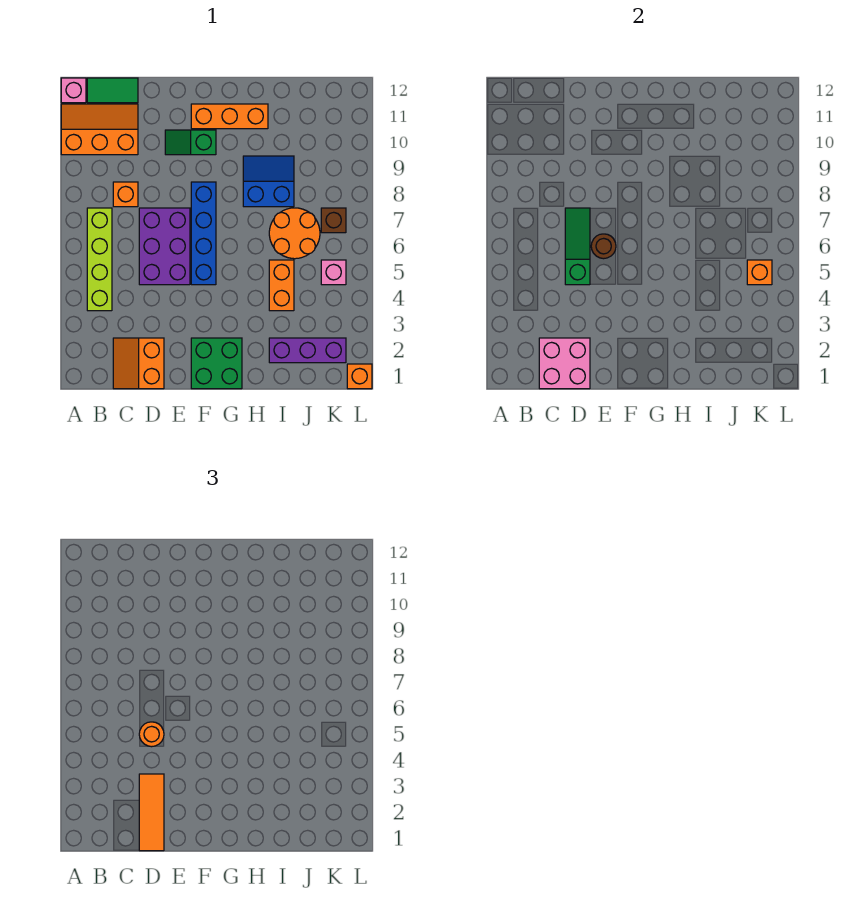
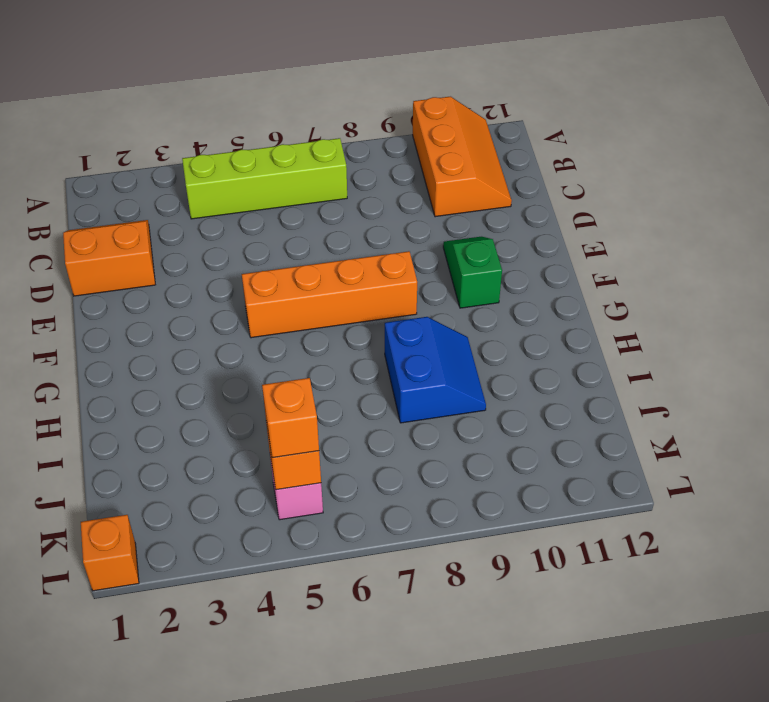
orange brick F5:F8 level 1 -> blue brick F5:F8 level 1
orange brick K5 level 3 -> orange brick C8 level 1
none -> pink brick A12 level 1
none -> green tile B12:C12 level 1
none -> purple brick D5:E7 level 1

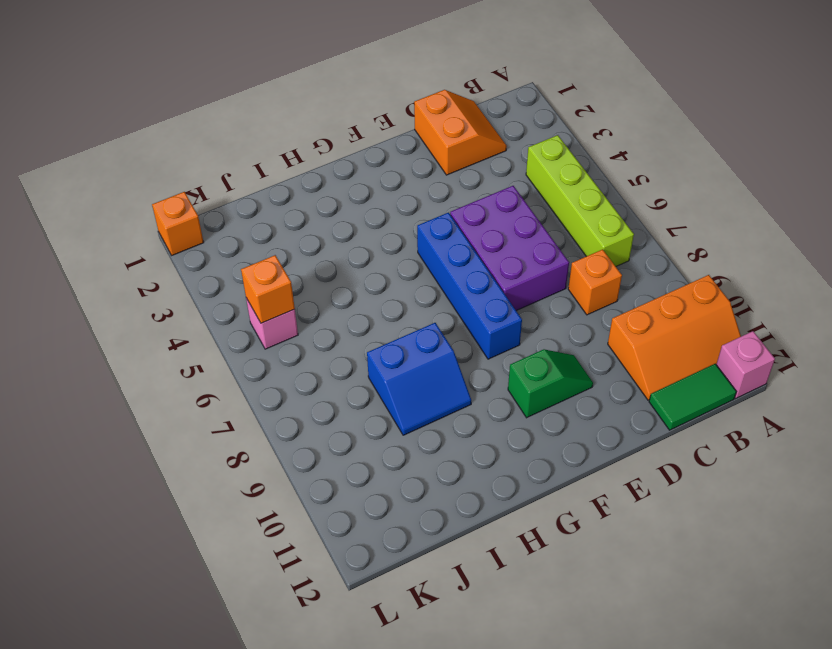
none -> green brick F1:G2 level 1
none -> orange brick F11:H11 level 1
none -> purple brick I2:K2 level 1

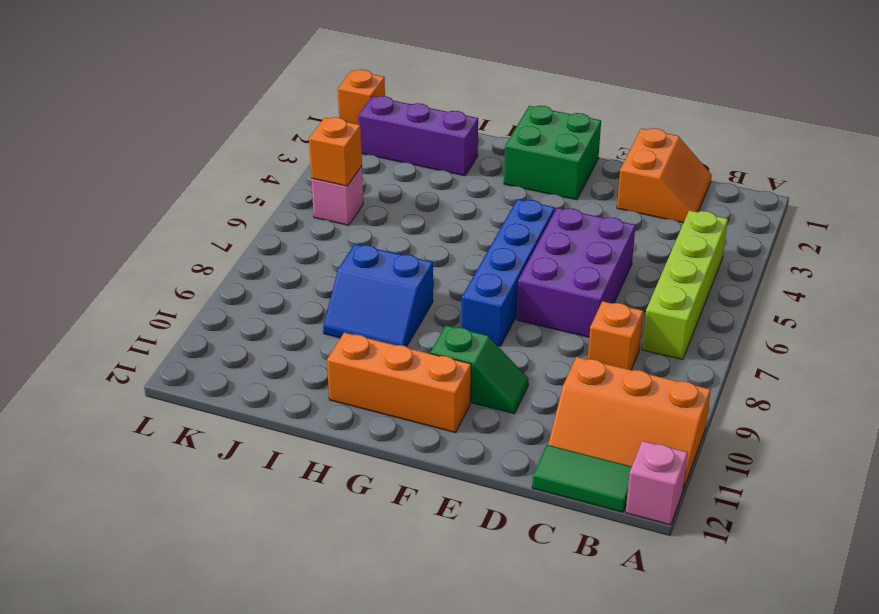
none -> orange brick I4:I5 level 1
none -> orange round brick I6:J7 level 1
none -> brown brick K7 level 1

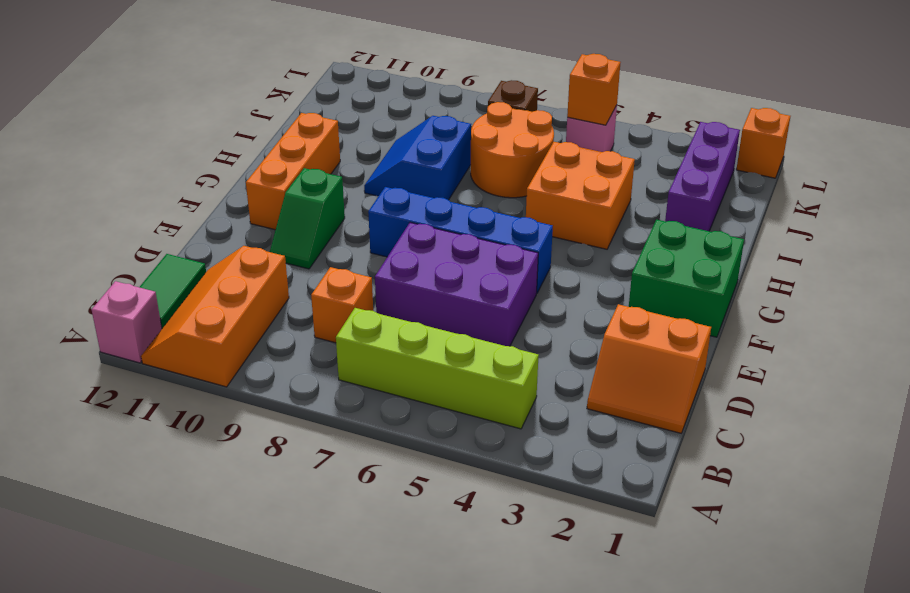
orange brick H4:I5 level 1 -> orange brick I4:I5 level 1
none -> pink brick C1:D2 level 2
none -> green slope D5:D7 level 2 top 5
none -> brown round brick E6 level 2

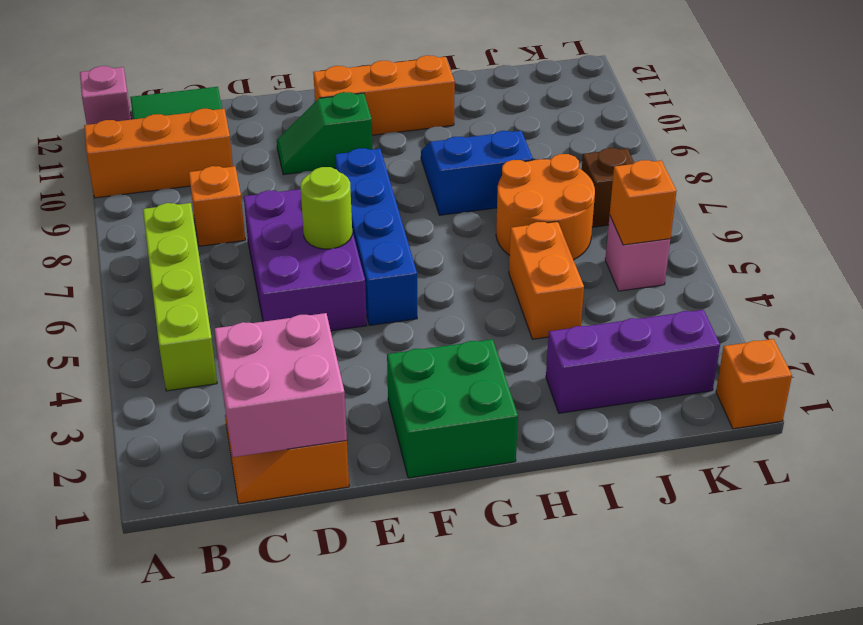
lime round brick E6 level 2 -> brown round brick E6 level 2
none -> green slope D5:D7 level 2 top 5
none -> orange tile D1:D3 level 3
none -> orange round brick D5 level 3

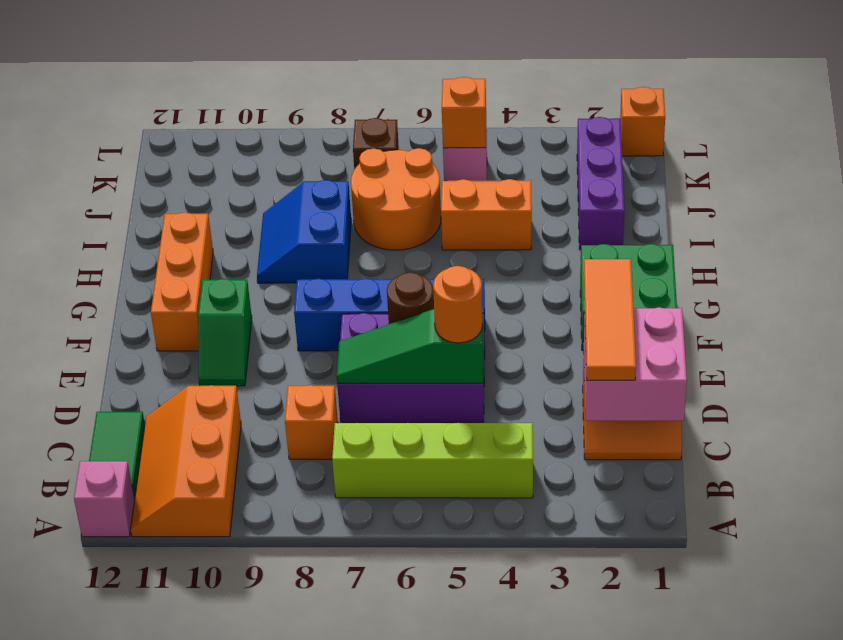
orange tile C2:E2 level 3 -> orange tile D1:D3 level 3

